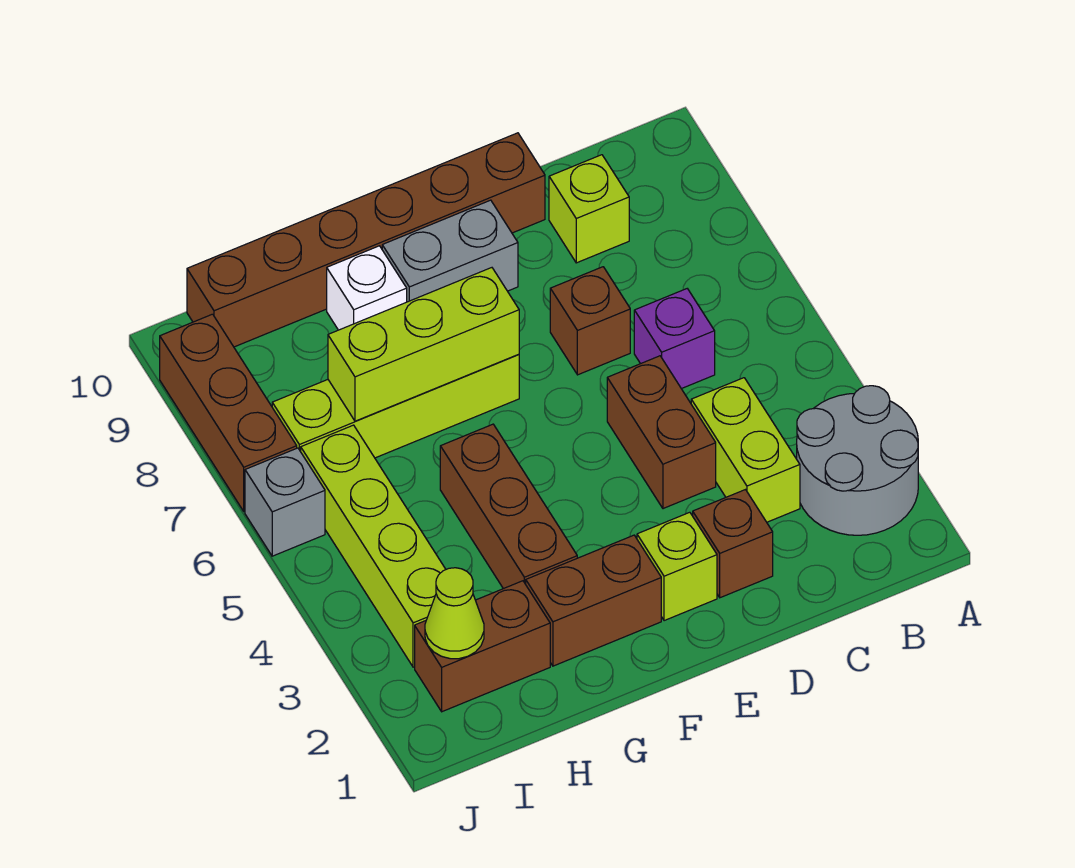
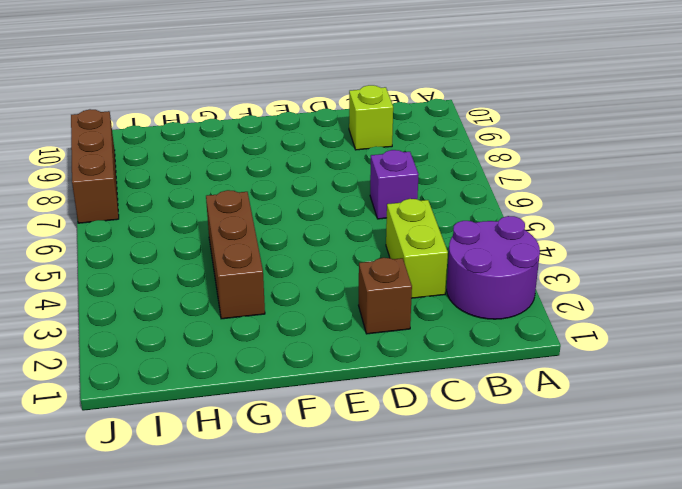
purple round brick A2:B3 level 1 -> grey round brick A2:B3 level 1
none -> brown brick D4:D5 level 1
none -> brown brick D7 level 1
none -> brown brick D10:I10 level 1

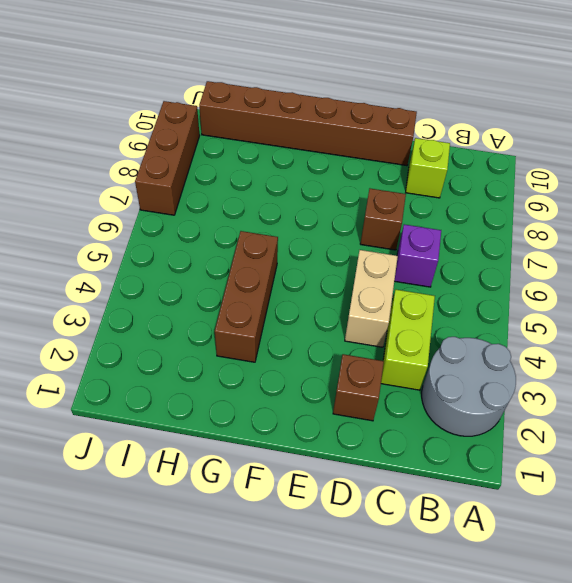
tan brick D4:D5 level 1 -> brown brick D4:D5 level 1
none -> lime brick E2 level 1
none -> grey brick E9:F9 level 1
none -> brown brick F2:G2 level 1

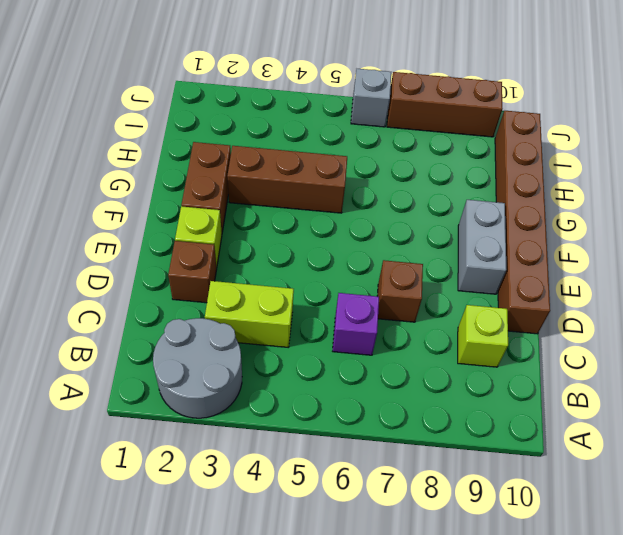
none -> brown brick D4:D5 level 1
none -> lime brick F7:I7 level 1
none -> white brick G9 level 1

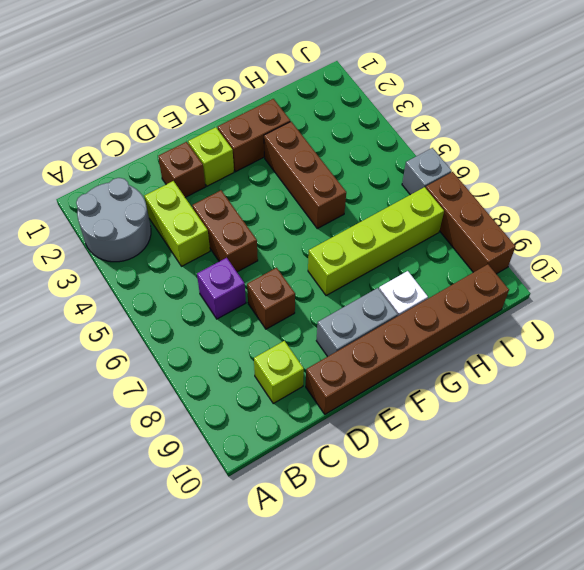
none -> brown brick H2:I2 level 1
none -> lime brick I3:I6 level 1
none -> lime brick F7:H7 level 2

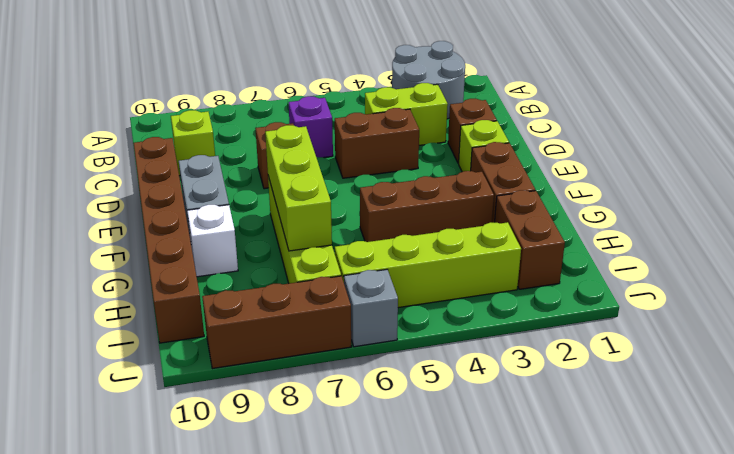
none -> lime cone I2 level 2

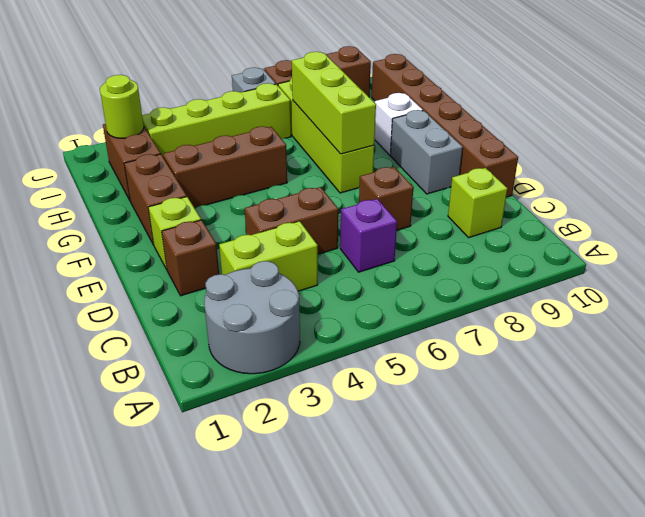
lime round brick I2 level 2 -> lime cone I2 level 2

